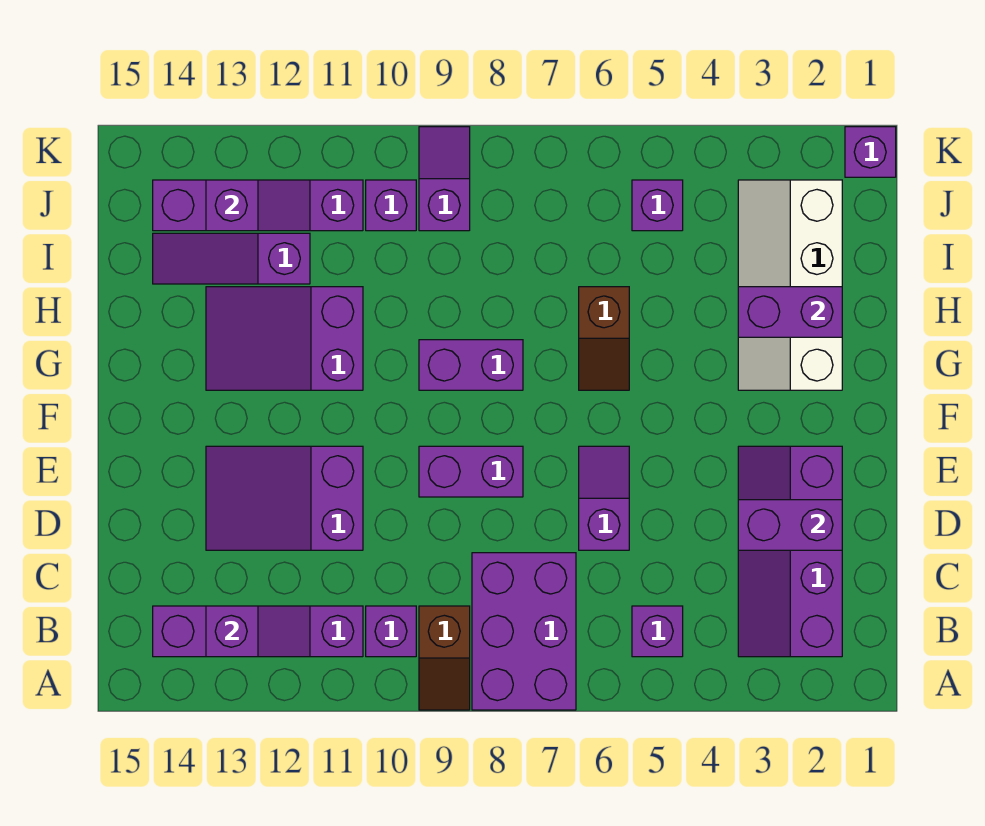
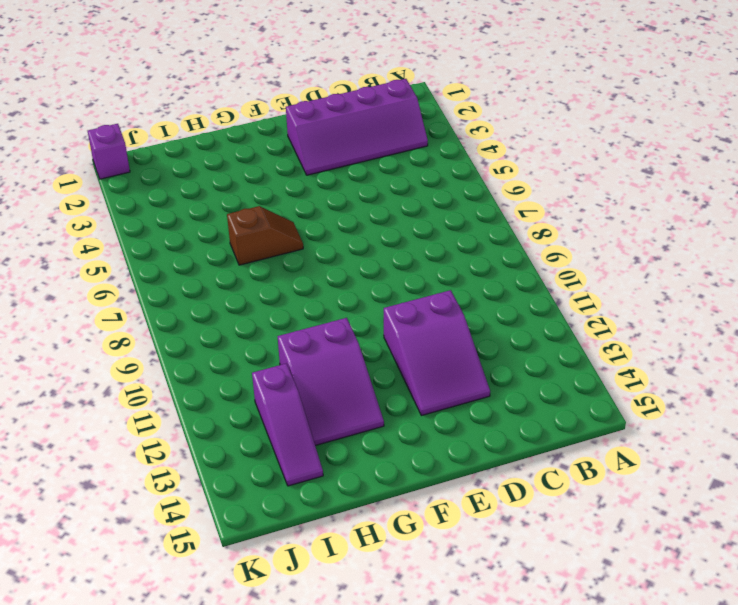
none -> purple brick A7:C8 level 1
none -> brown slope A9:B9 level 1 top B
none -> purple brick B5 level 1

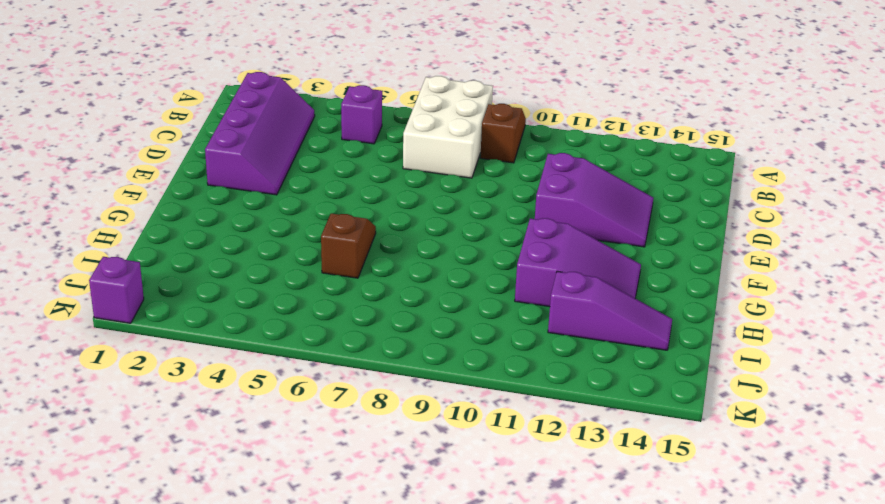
white brick A7:C8 level 1 -> purple brick A7:C8 level 1
none -> purple brick B10 level 1
none -> purple brick B11:B14 level 1
none -> purple slope D6:E6 level 1 top D

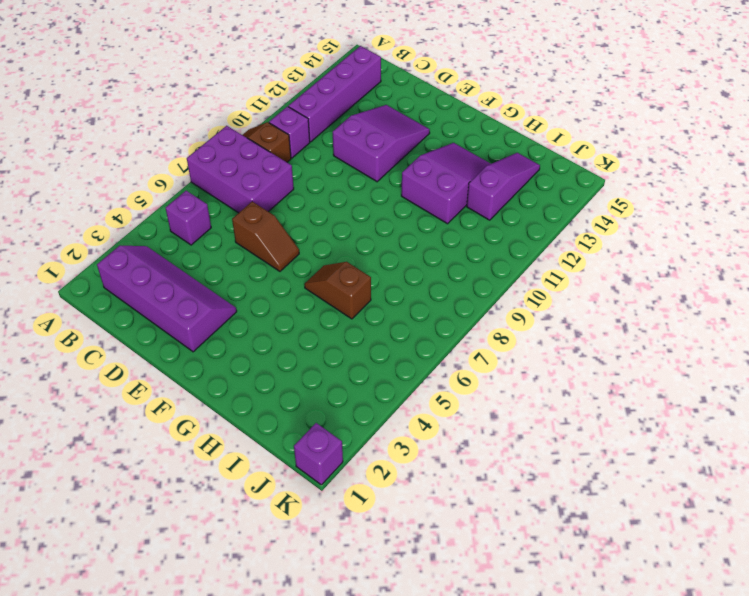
brown slope D6:E6 level 1 top D -> purple slope D6:E6 level 1 top D
none -> purple brick E8:E9 level 1
none -> white slope G2:J3 level 1 top 2
none -> purple brick G8:G9 level 1

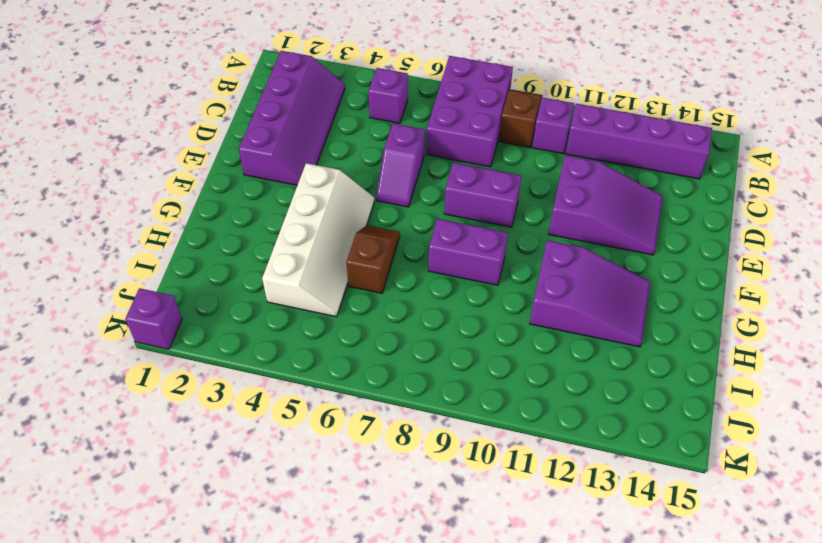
white slope F4:I5 level 1 top 4 -> white slope G2:J3 level 1 top 2
none -> purple slope I12:I14 level 1 top 12
none -> purple brick J5 level 1
none -> purple slope J9:K9 level 1 top J

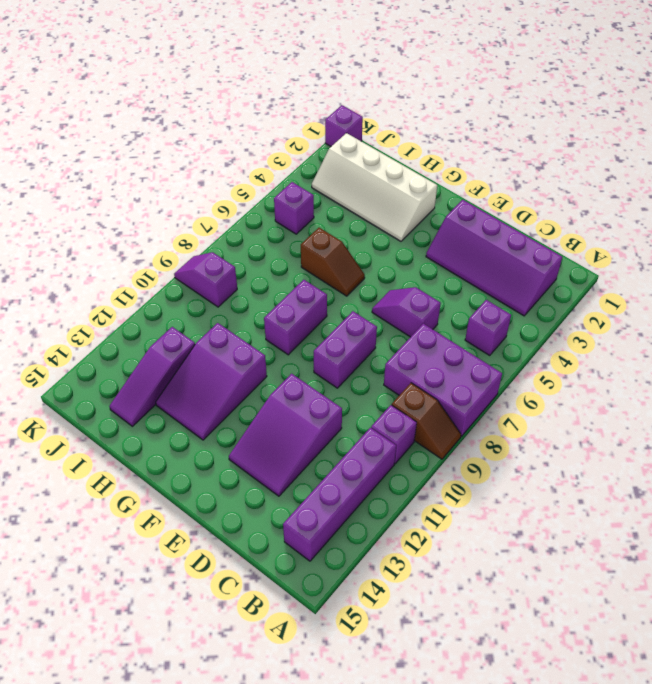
none -> purple brick J10 level 1
none -> purple brick J11:J14 level 1
none -> purple slope B12:B13 level 2 top 13

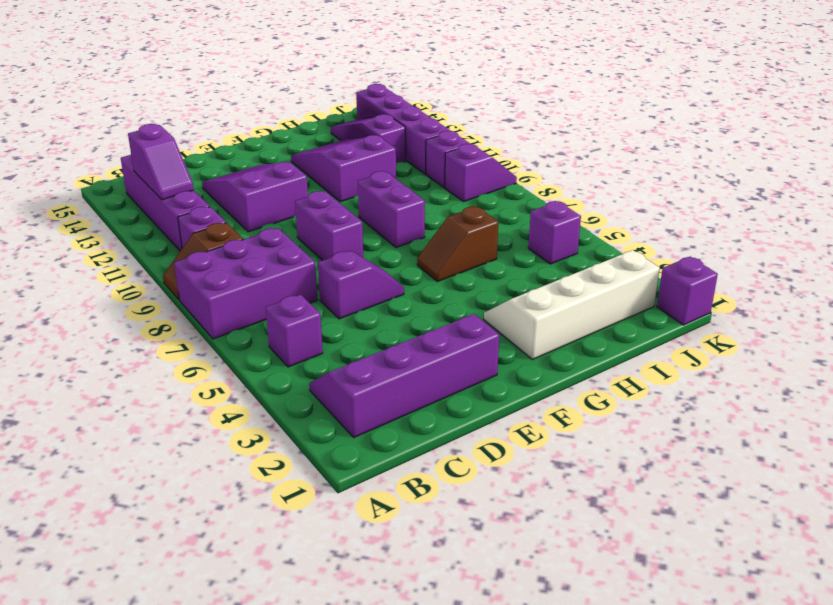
none -> purple brick D2:D3 level 2
none -> purple brick H2:H3 level 2
none -> purple slope J12:J13 level 2 top 13

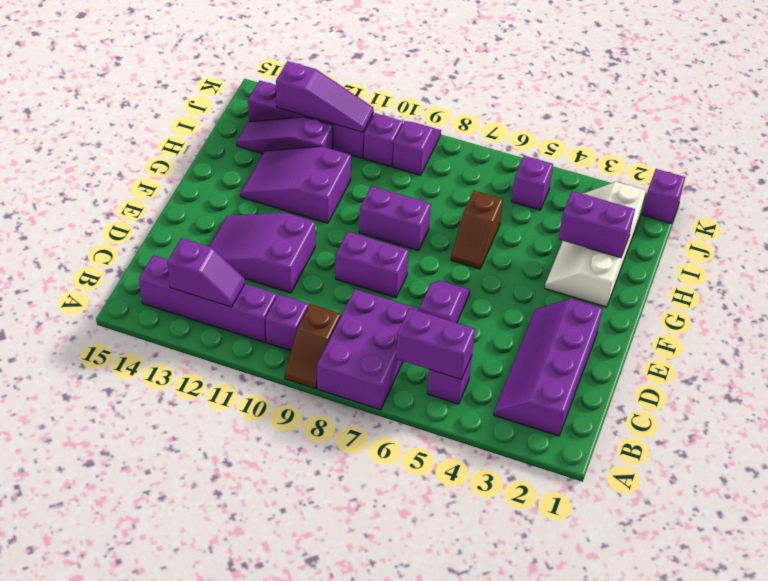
purple brick B5:B6 level 2 -> purple brick D2:D3 level 2
purple slope J11:J13 level 2 top 13 -> purple slope J12:J13 level 2 top 13

